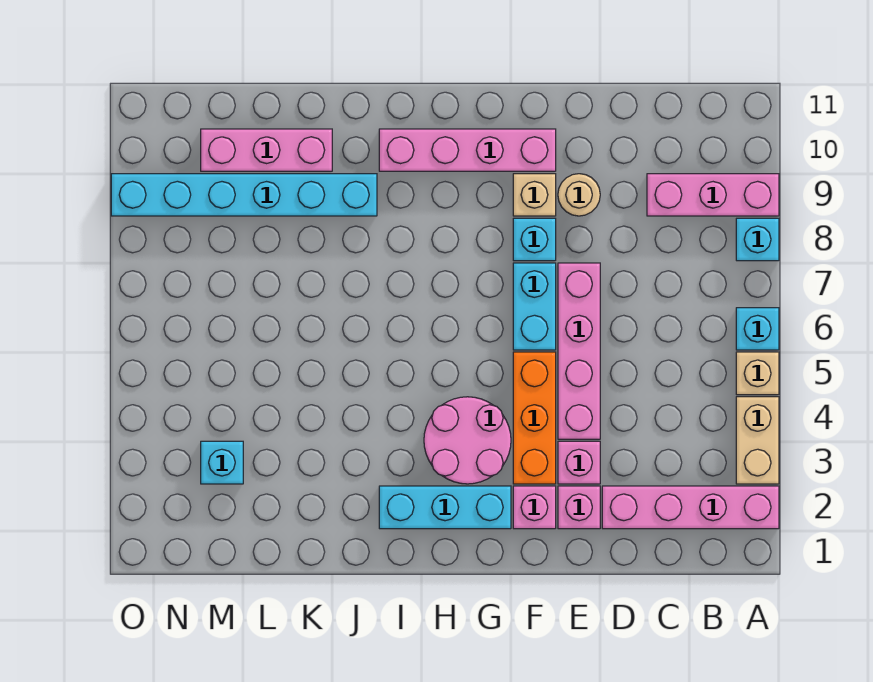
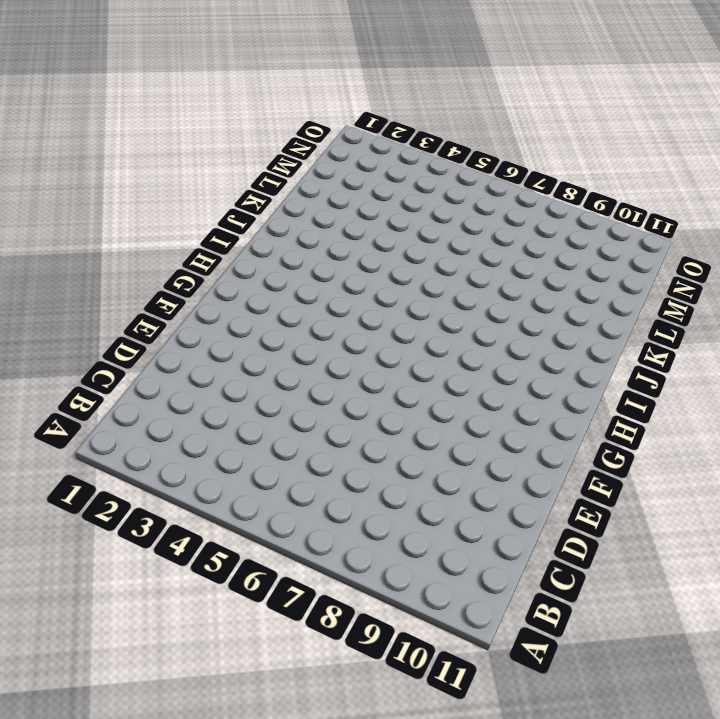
none -> pink brick A2:D2 level 1
none -> tan brick A3:A4 level 1
none -> tan brick A5 level 1

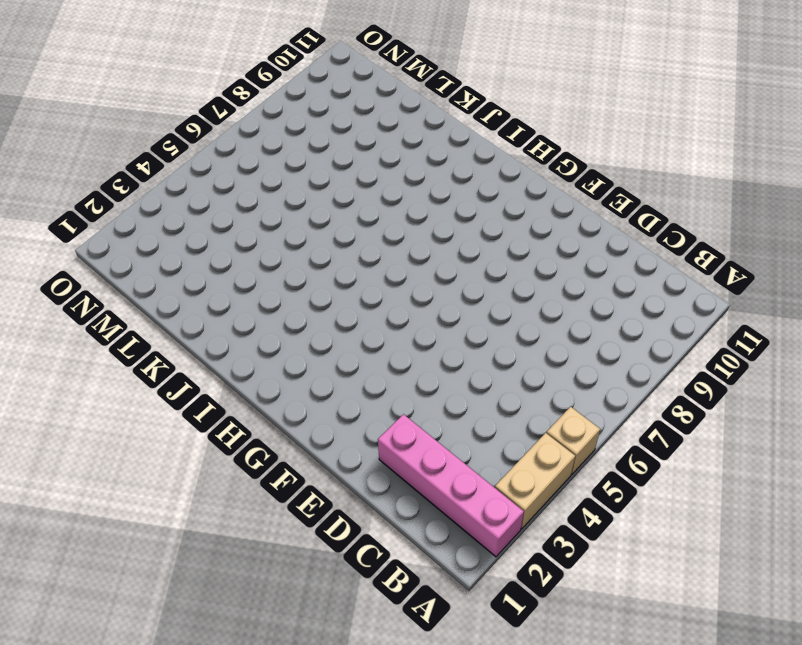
none -> cyan brick A6 level 1
none -> cyan brick A8 level 1
none -> pink brick A9:C9 level 1

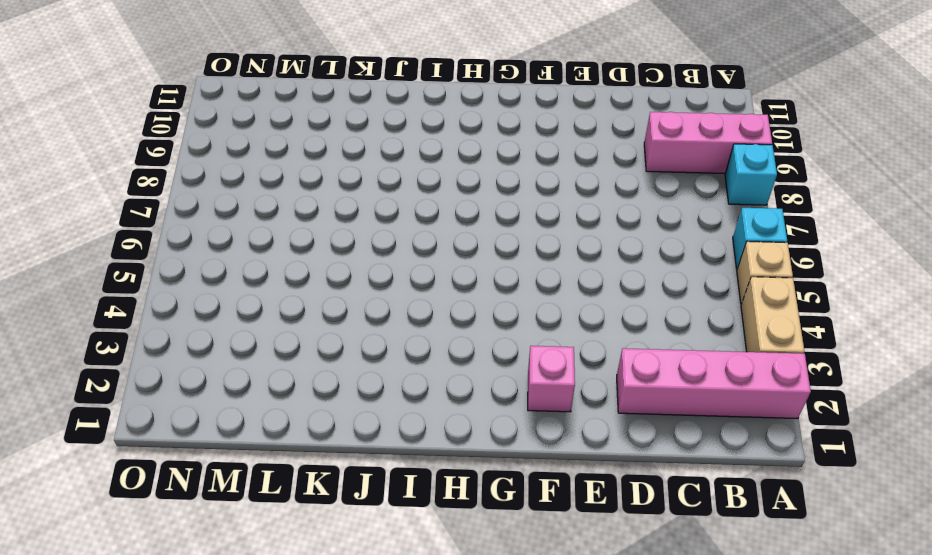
none -> pink brick E2 level 1
none -> pink brick E3 level 1
none -> pink brick E4:E7 level 1

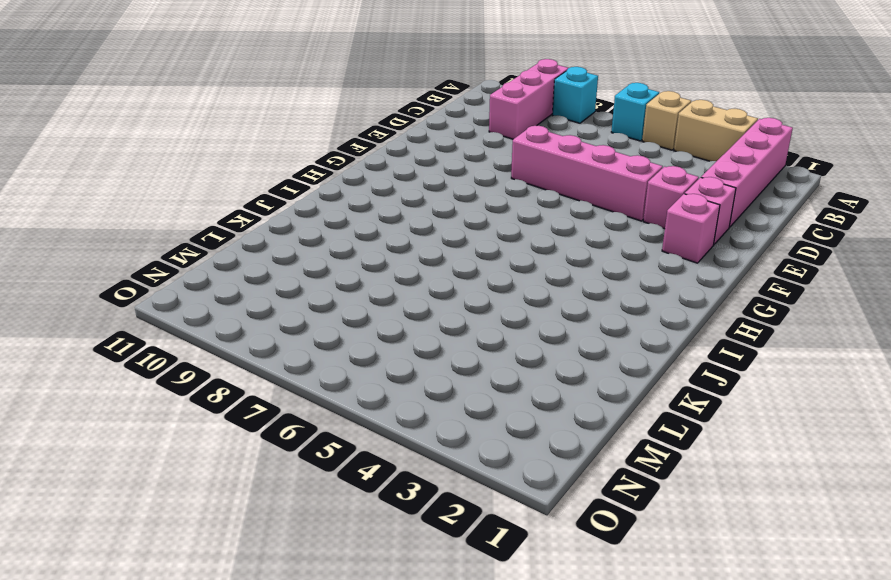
none -> tan round brick E9 level 1
none -> orange brick F3:F5 level 1
none -> cyan brick F6:F7 level 1

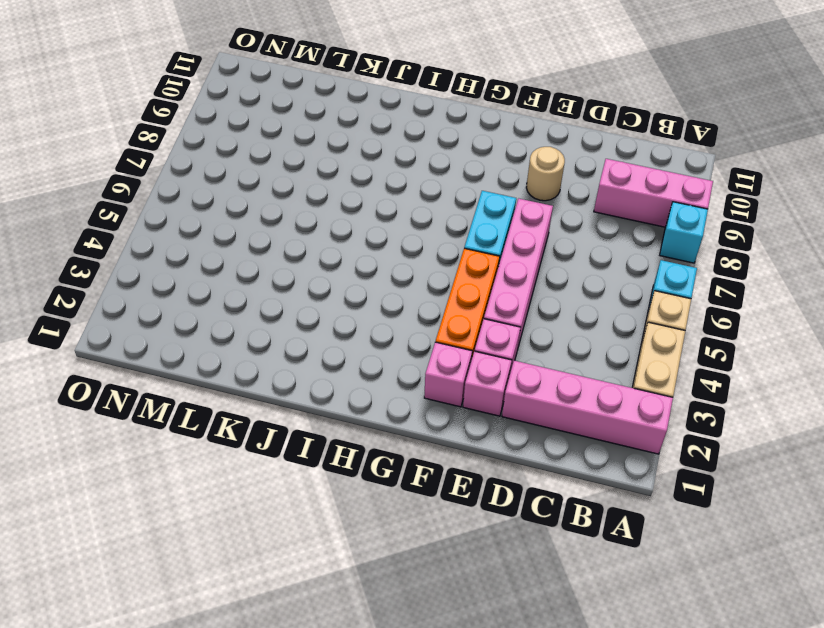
none -> cyan brick F8 level 1
none -> tan brick F9 level 1
none -> pink brick F10:I10 level 1

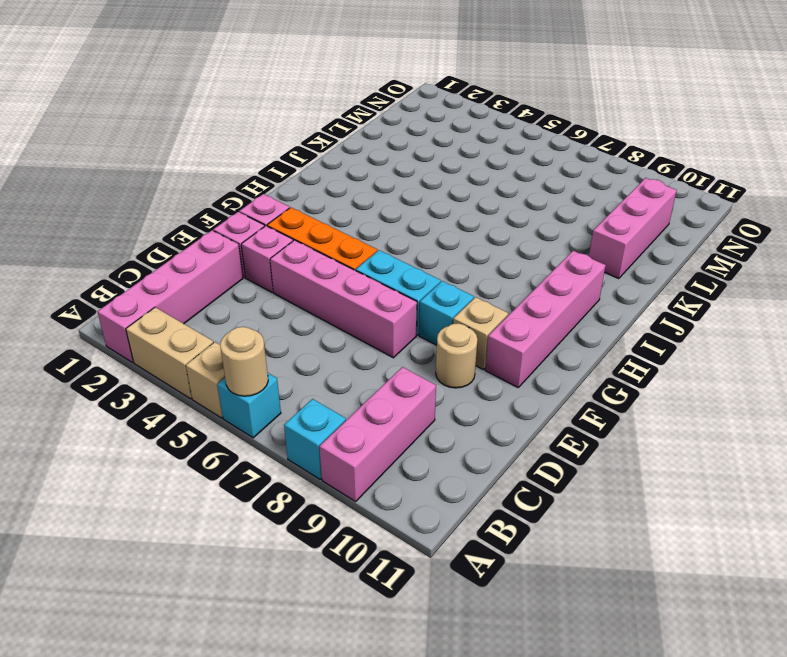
tan round brick A6 level 2 -> none
none -> cyan brick G2:I2 level 1
none -> pink round brick G3:H4 level 1
none -> cyan brick J9:O9 level 1

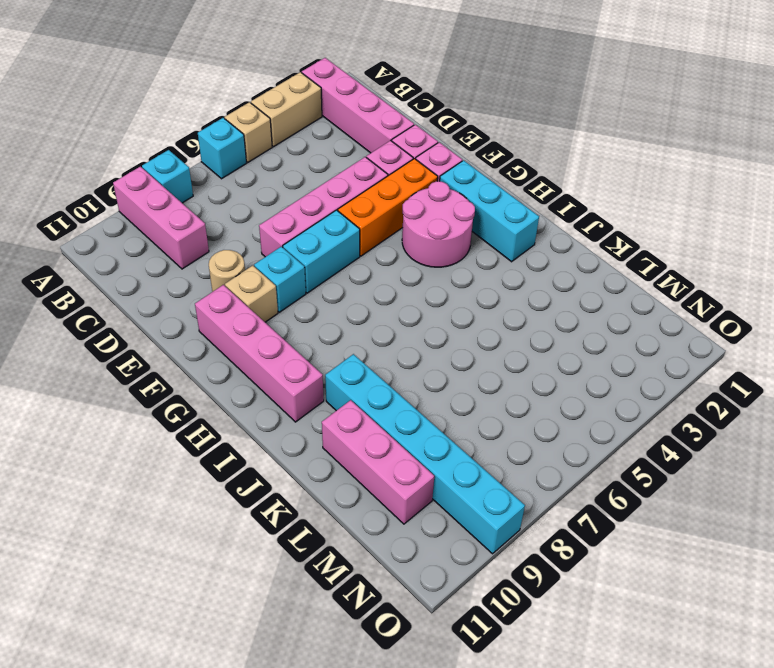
none -> cyan brick M3 level 1

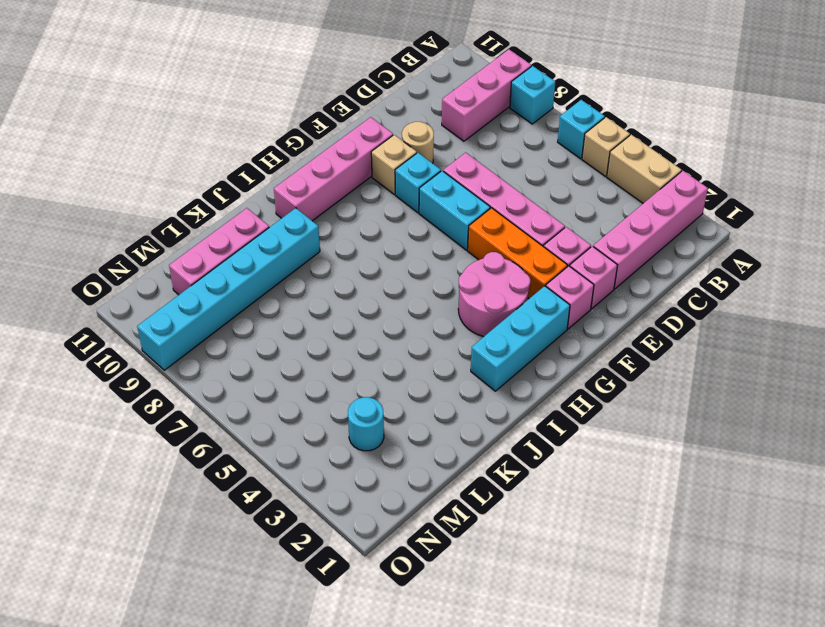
cyan round brick M3 level 1 -> cyan brick M3 level 1

